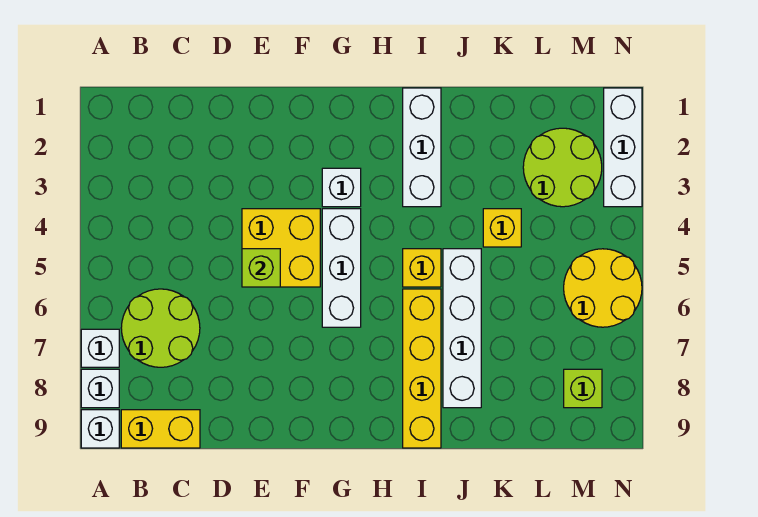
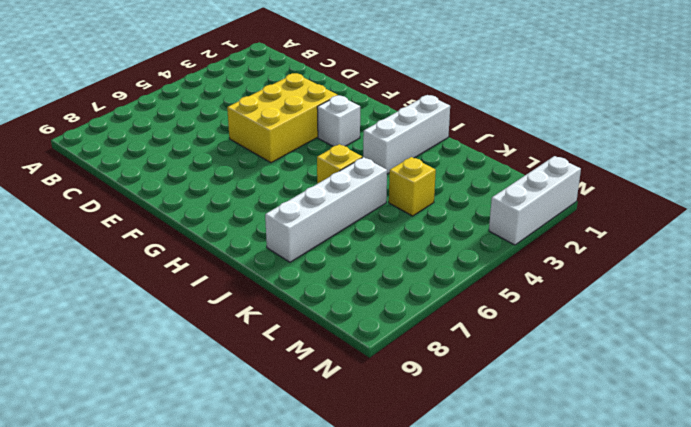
yellow brick E3:F5 level 1 -> yellow brick E4:F5 level 1
none -> white brick A7 level 1
none -> white brick A8 level 1
none -> white brick A9 level 1

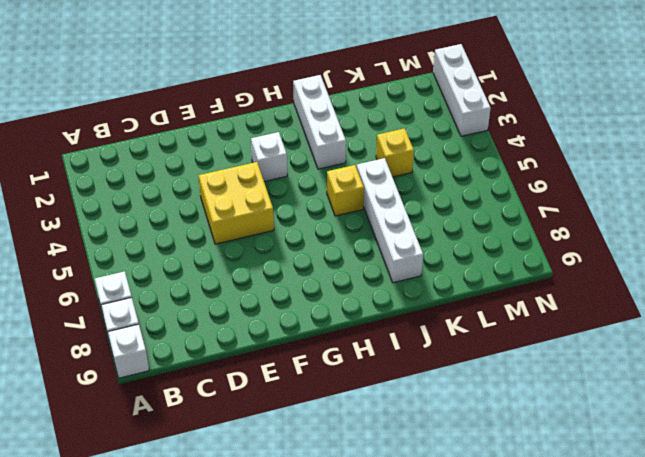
none -> lime round brick B6:C7 level 1
none -> yellow brick B9:C9 level 1
none -> white brick G4:G6 level 1

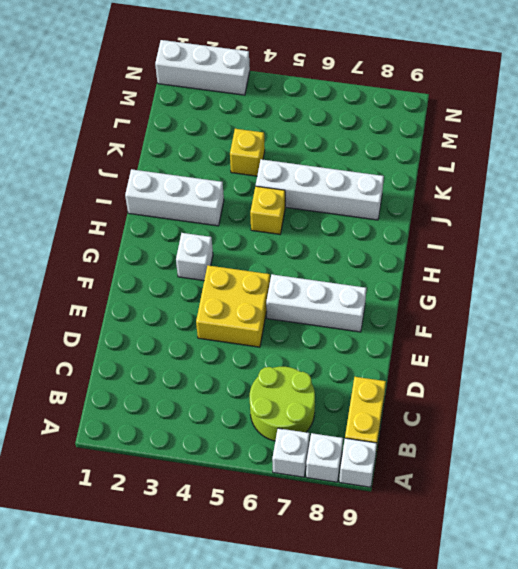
white brick F6:F8 level 1 -> white brick G4:G6 level 1
none -> yellow brick I6:I9 level 1
none -> lime round brick L2:M3 level 1
none -> yellow round brick M5:N6 level 1

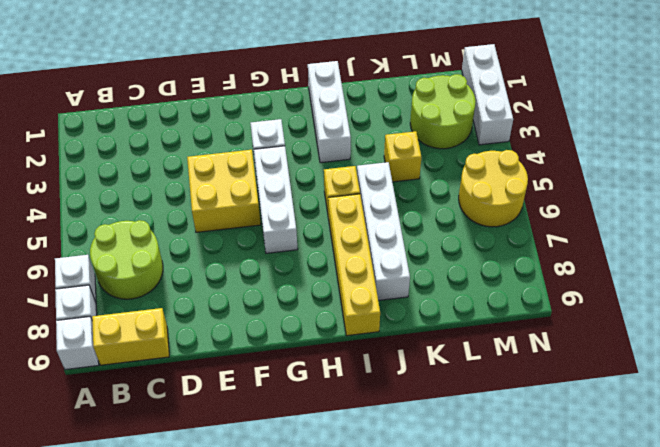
none -> lime brick M8 level 1
none -> lime brick E5 level 2

